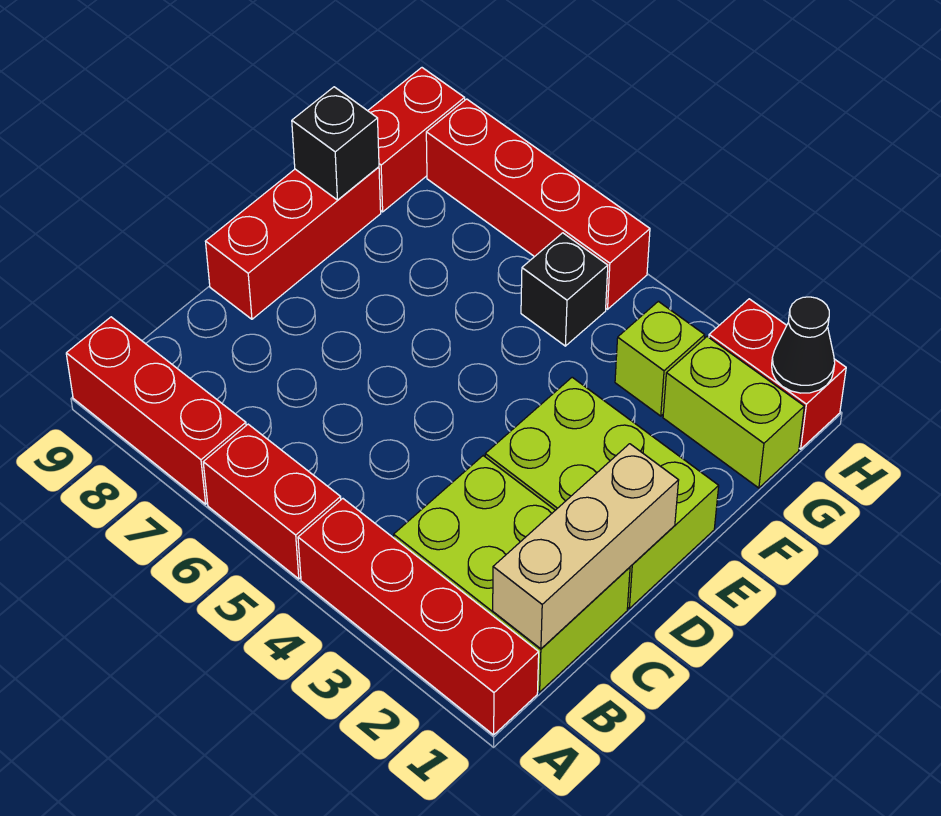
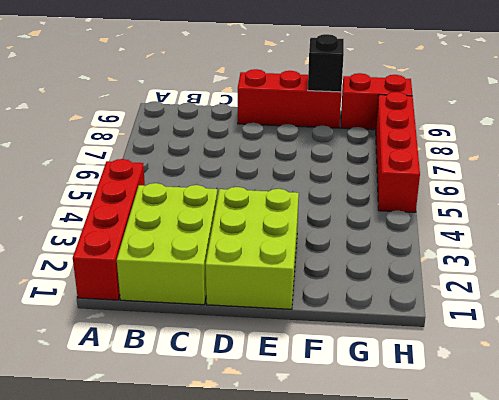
none -> red brick A5:A6 level 1
none -> red brick A7:A9 level 1
none -> lime brick G1:G2 level 1

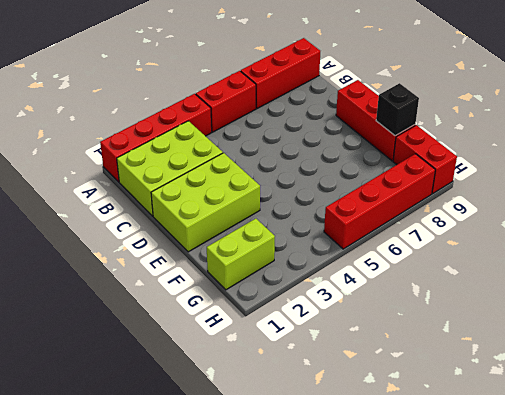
none -> lime brick G3 level 1
none -> black brick G5 level 1
none -> red brick H1:H2 level 1

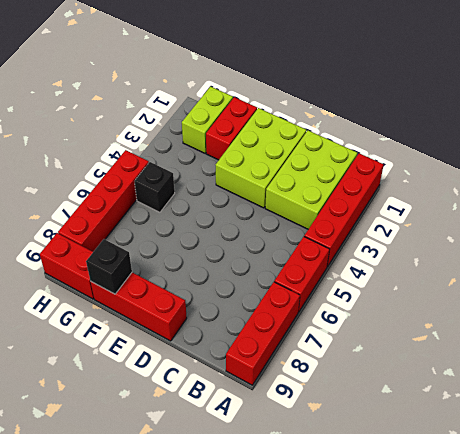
red brick F1:F2 level 1 -> red brick H1:H2 level 1
none -> lime brick G3 level 1
none -> tan brick B1:D1 level 2
none -> black cone H1 level 2

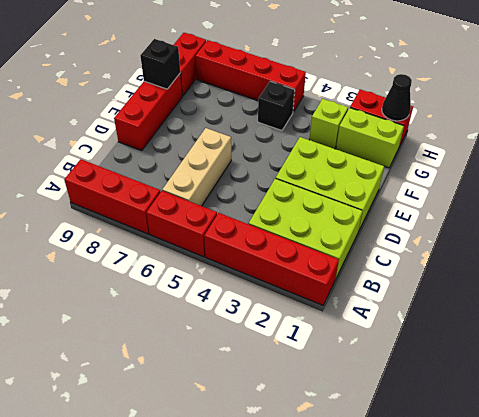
tan brick B6:D6 level 1 -> tan brick B1:D1 level 2

